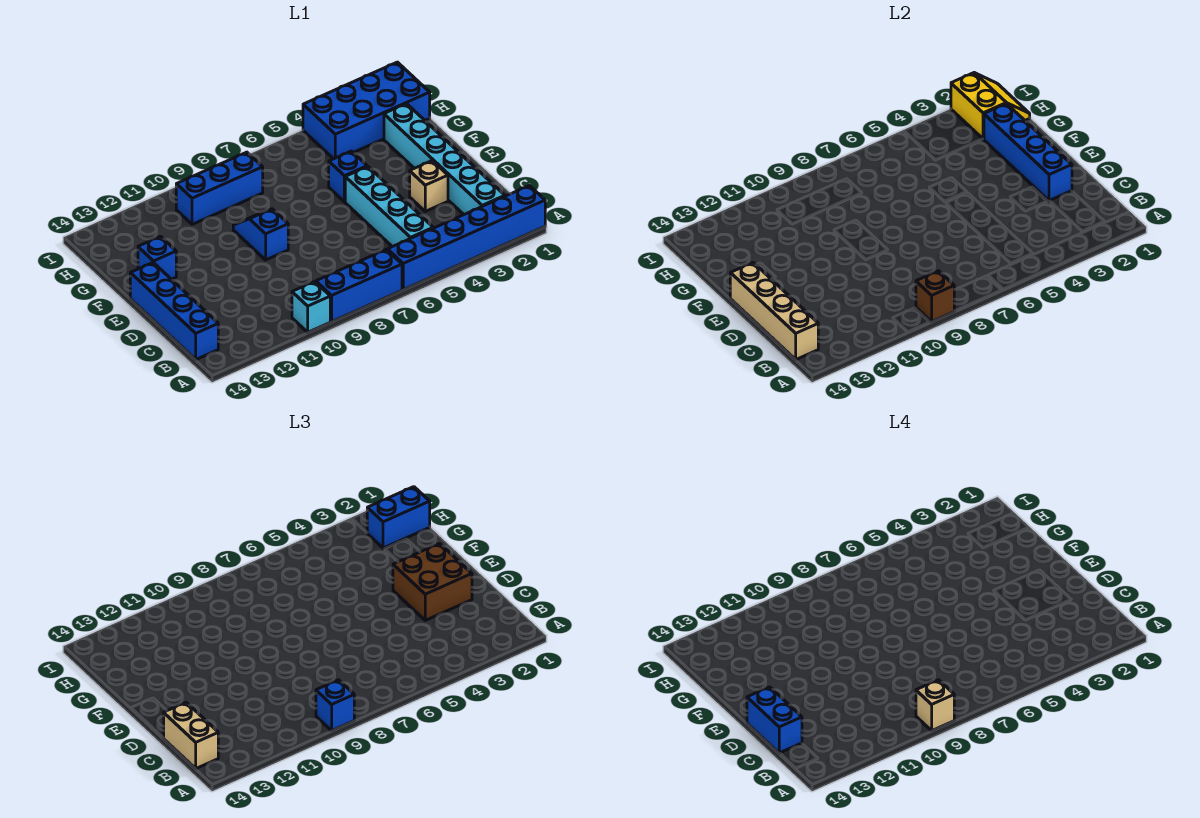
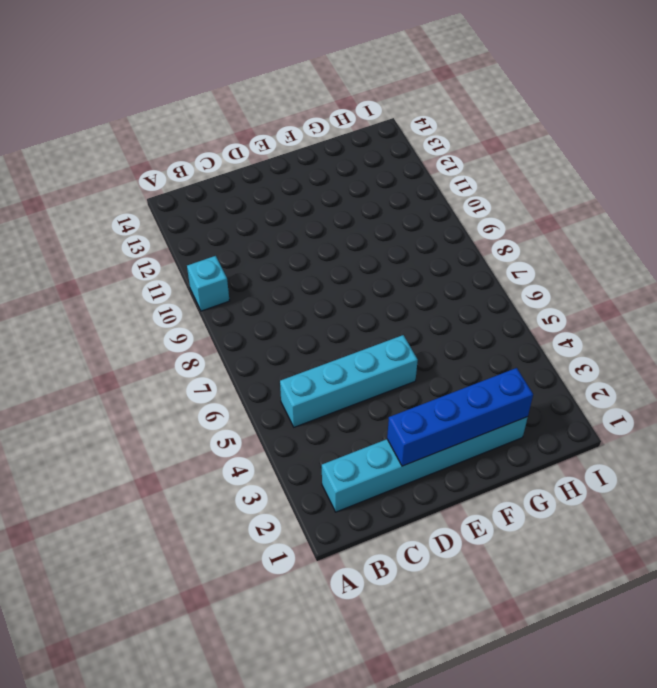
none -> blue brick A1:A6 level 1
none -> blue brick A7:A9 level 1
none -> blue brick B14:E14 level 1

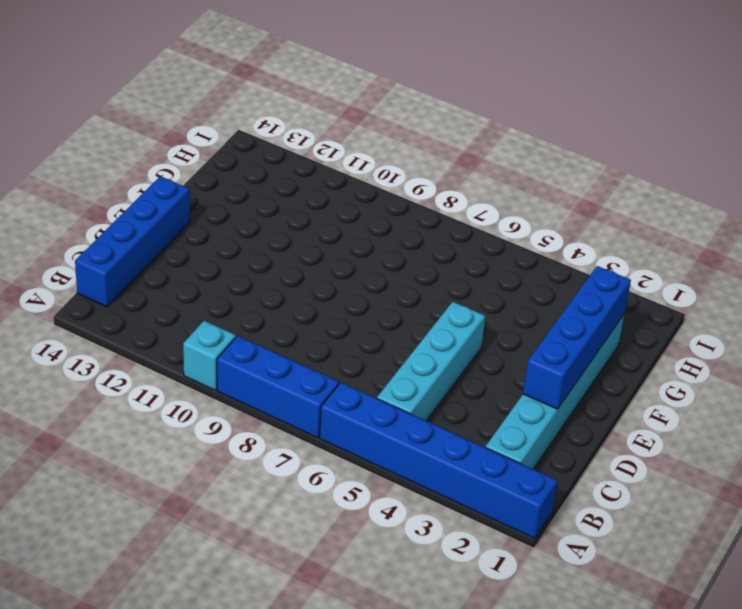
none -> tan brick D3 level 1
none -> blue slope E9:F9 level 1 top E
none -> blue brick F5 level 1

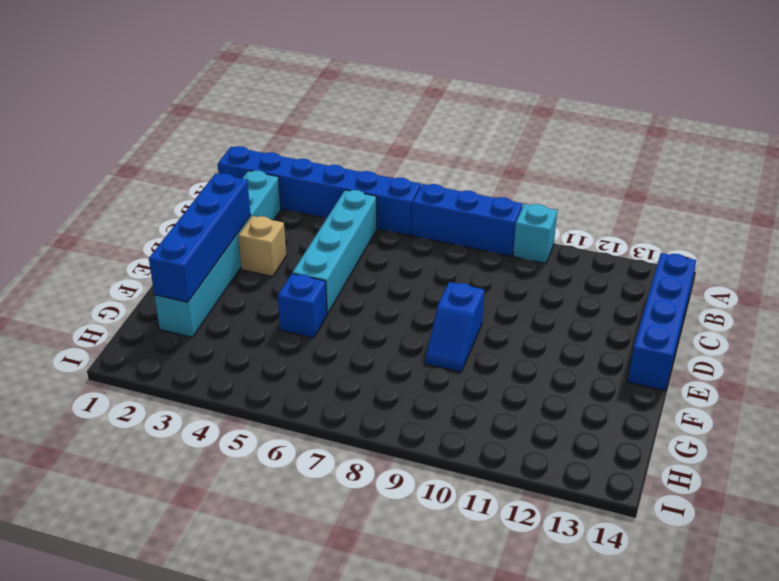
none -> blue brick F13 level 1
none -> blue brick H1:I4 level 1
none -> blue brick H8:H10 level 1

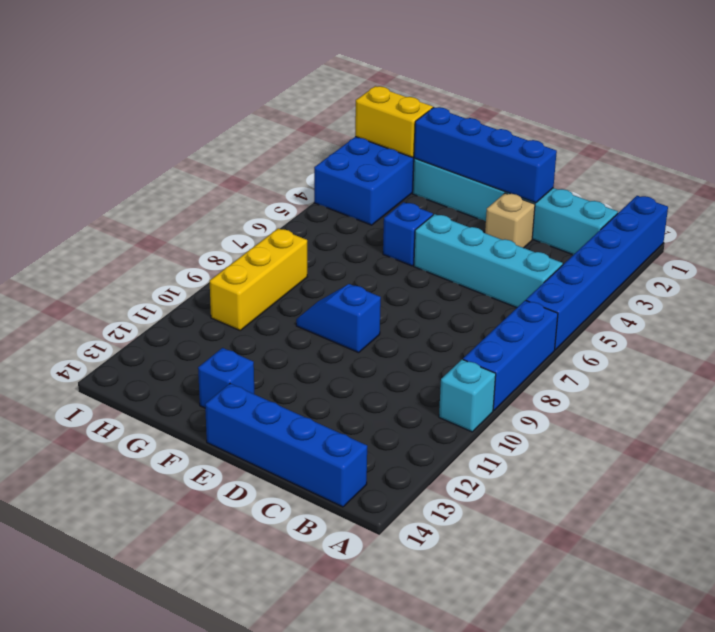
yellow brick H8:H10 level 1 -> blue brick H8:H10 level 1
none -> brown brick A9 level 2
none -> tan brick B14:E14 level 2
none -> blue brick A9 level 3

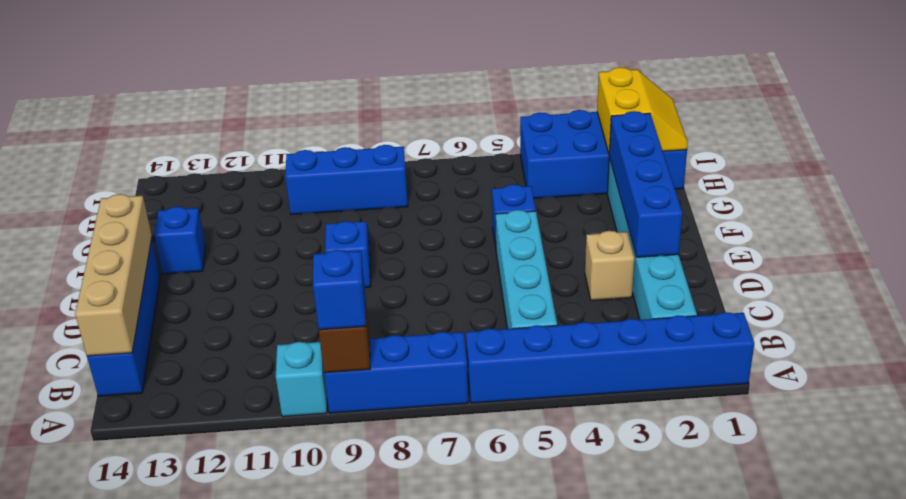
none -> tan brick B14:C14 level 3
none -> brown brick D2:E3 level 3
none -> blue brick H1:H2 level 3

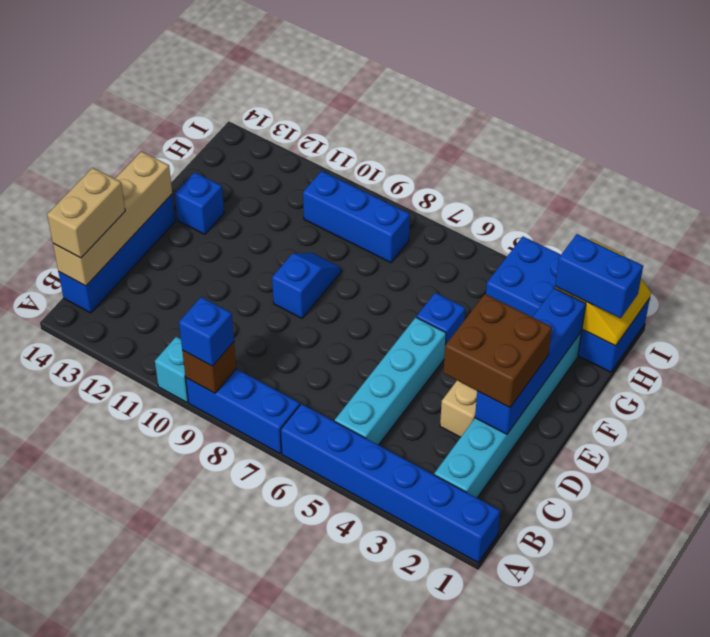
none -> tan brick A9 level 4
none -> blue brick C14:D14 level 4

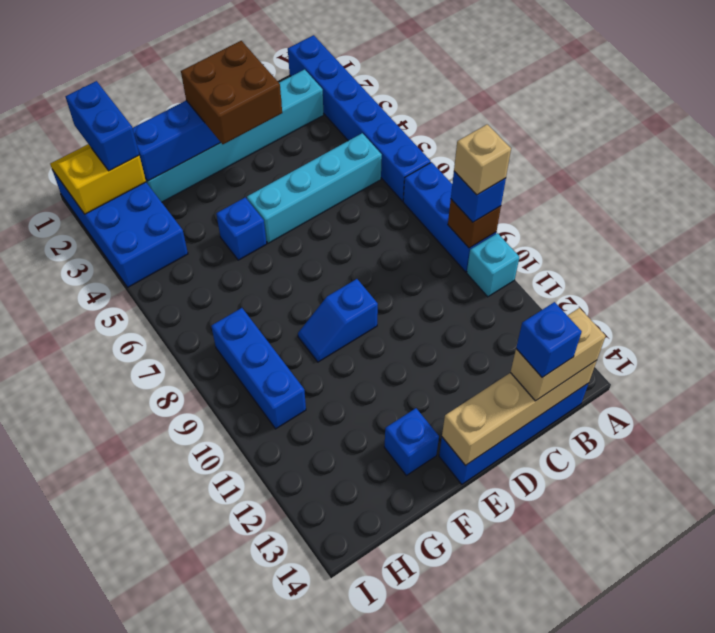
blue brick C14 level 4 -> blue brick C14:D14 level 4
none -> tan brick D3 level 1

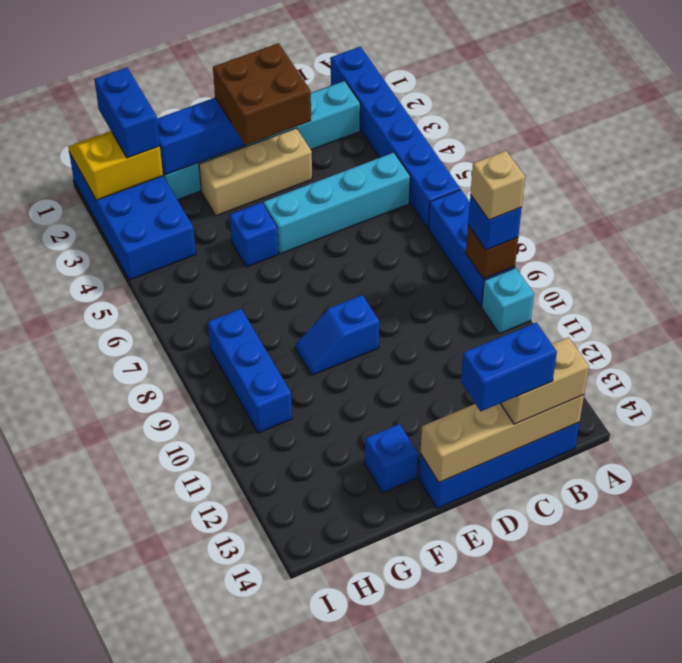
tan brick D3:F3 level 1 -> tan brick D3 level 1

